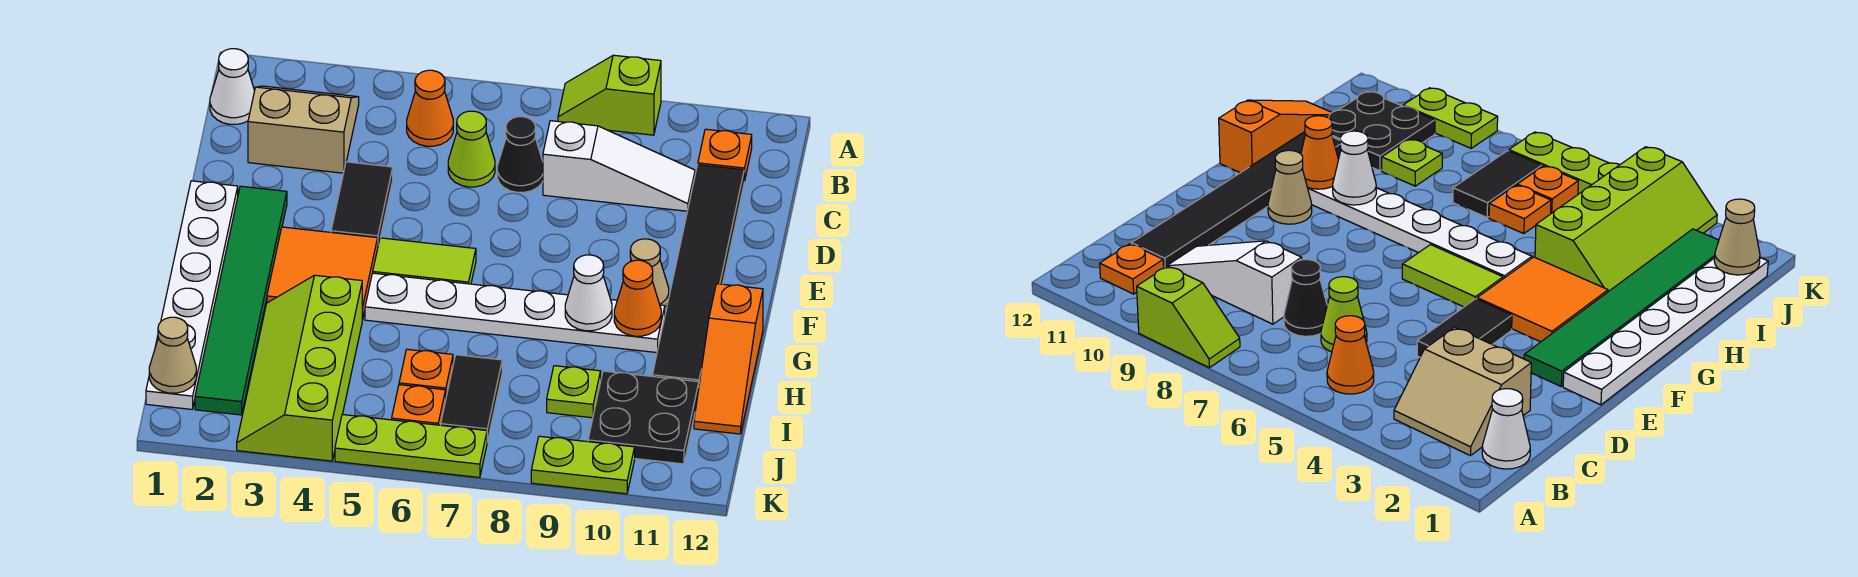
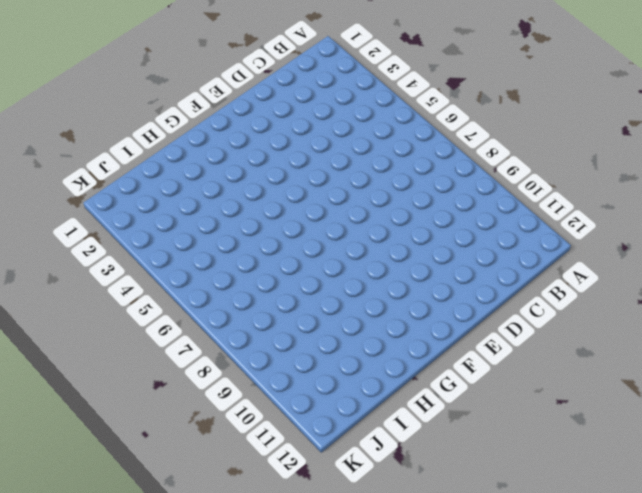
none -> lime slope A8:A9 level 1 top 9
none -> white cone B1 level 1
none -> tan slope B2:C3 level 1 top C

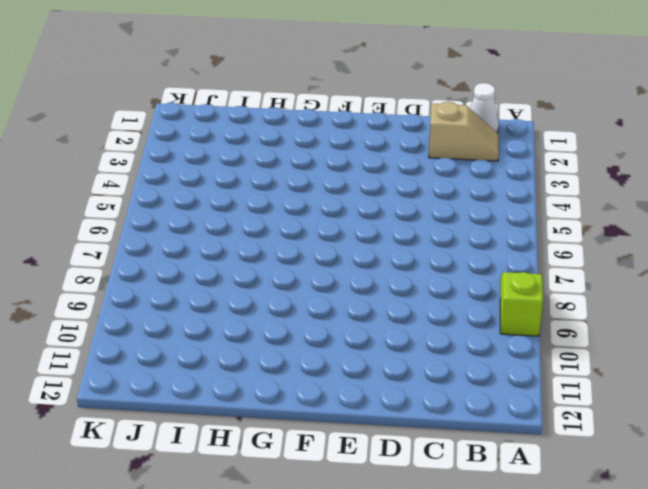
tan slope B2:C2 level 1 top C -> tan slope B2:C3 level 1 top C
none -> orange cone B5 level 1
none -> orange plate B11 level 1
none -> lime cone C6 level 1

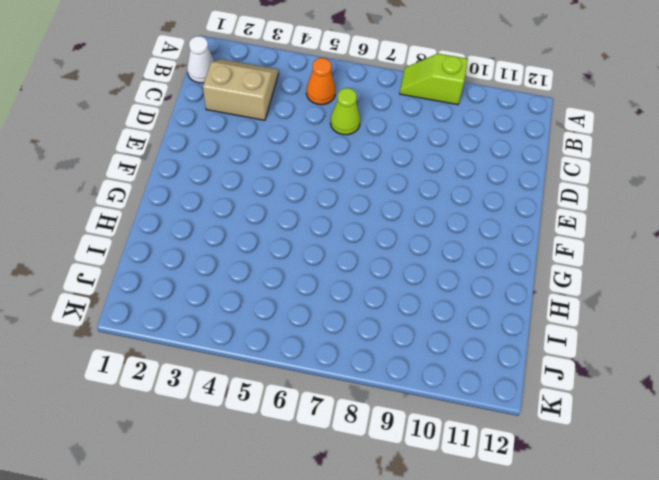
none -> orange plate B11 level 1
none -> black cone C7 level 1
none -> white slope C8:C10 level 1 top 8

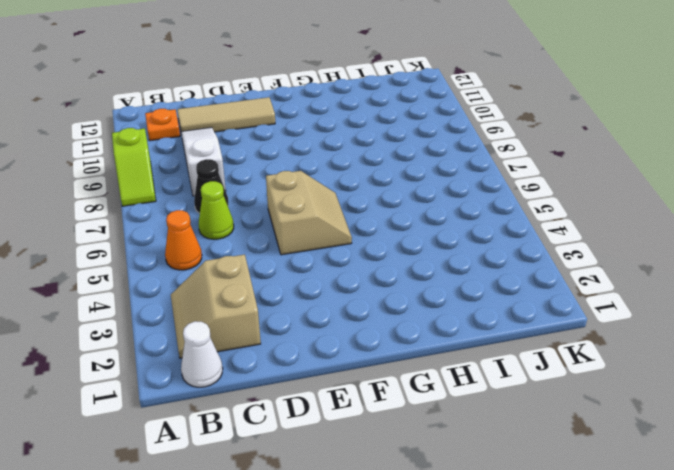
tan tile C11:E11 level 1 -> black tile C11:H11 level 1
tan slope E5:F6 level 1 top E -> lime tile F5:F6 level 1
none -> black tile D4:E4 level 1
none -> white plate E1:J1 level 1
none -> green tile E2:J2 level 1

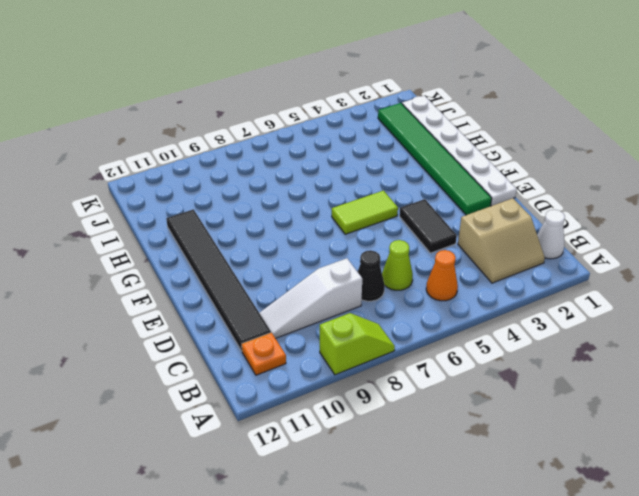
none -> orange tile F3:G4 level 1
none -> tan cone F10 level 1
none -> white plate G5:G10 level 1

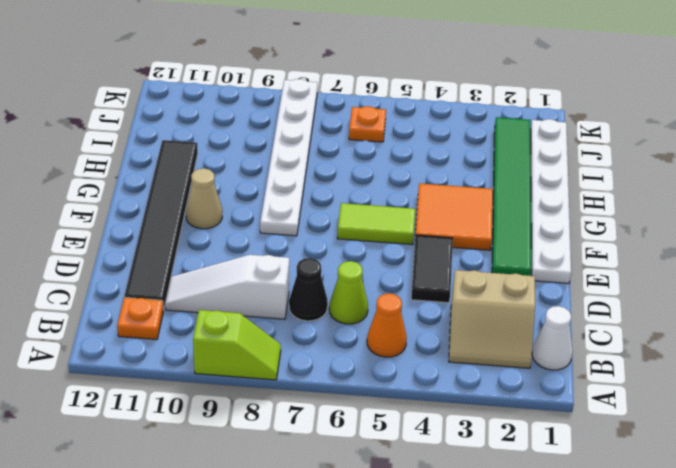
white plate F8:K8 level 1 -> white plate G5:G10 level 1
none -> orange slope G12:I12 level 1 top G
none -> lime slope H3:K4 level 1 top 4
none -> orange plate I6 level 1

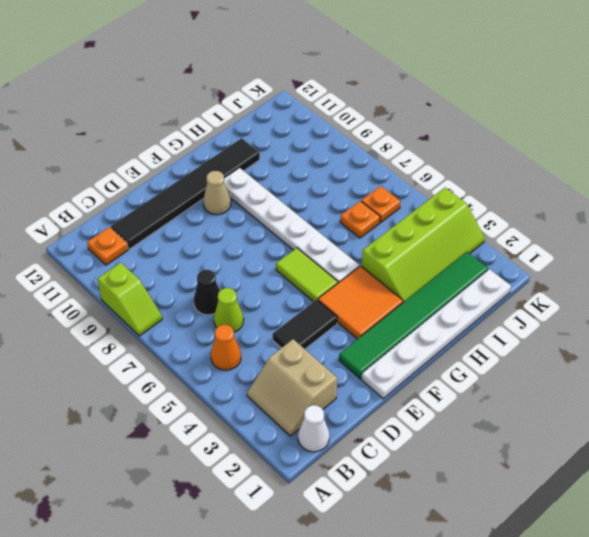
none -> white slope C8:C10 level 1 top 8
none -> orange slope G12:I12 level 1 top G
none -> black tile I7:J7 level 1

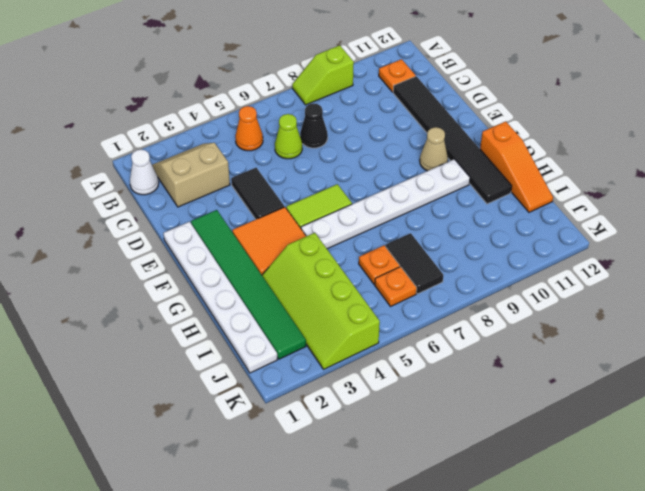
none -> white slope C8:C10 level 1 top 8
none -> lime plate I9 level 1
none -> black plate I10:J11 level 1

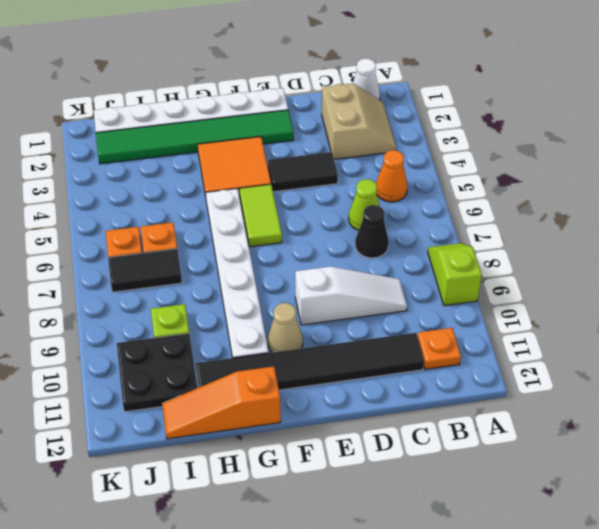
white slope C9:E9 level 1 top E -> white slope C8:C10 level 1 top 8
none -> lime slope H3:K4 level 1 top 4
none -> lime plate K5:K7 level 1
none -> lime plate K9:K10 level 1

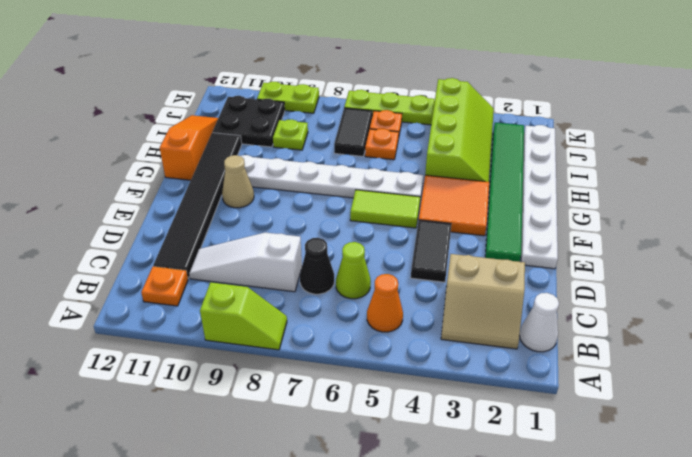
none -> white cone G9 level 2
none -> orange cone G10 level 2
none -> tan cone J1 level 2

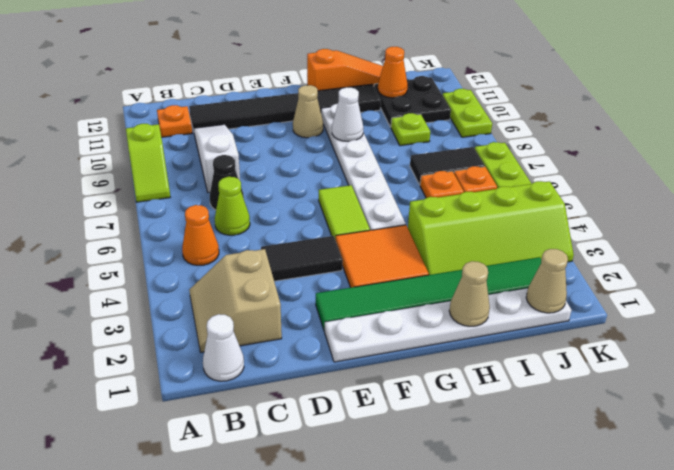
tan cone H1 level 2 -> none
orange cone I11 level 2 -> orange cone G10 level 2

